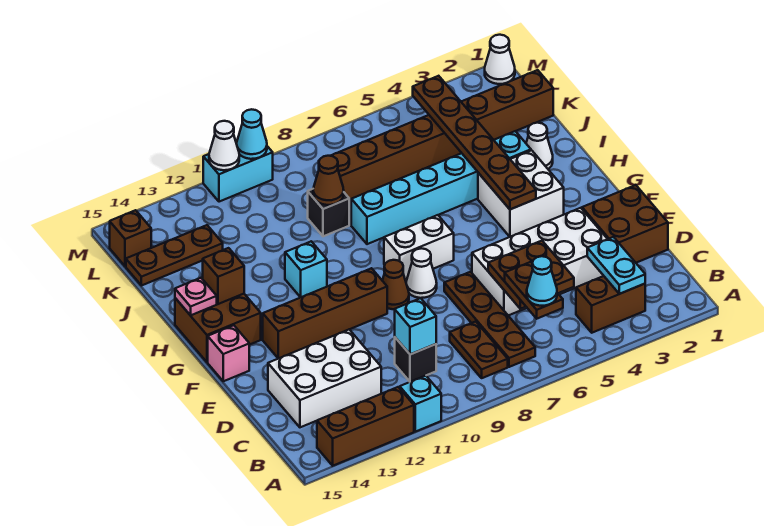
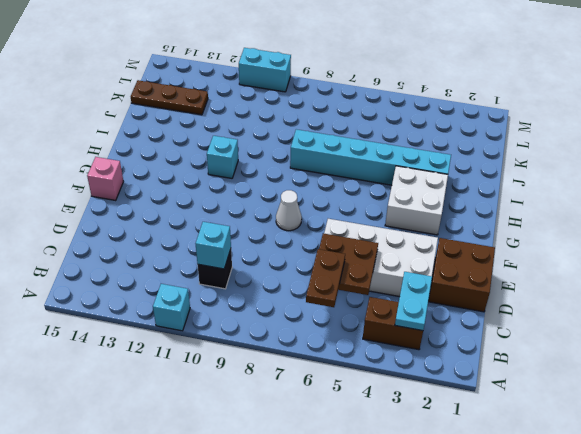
none -> brown brick A12:A14 level 1
none -> brown plate B7:E7 level 1
none -> brown plate B8:C8 level 1
none -> white brick C12:D14 level 1

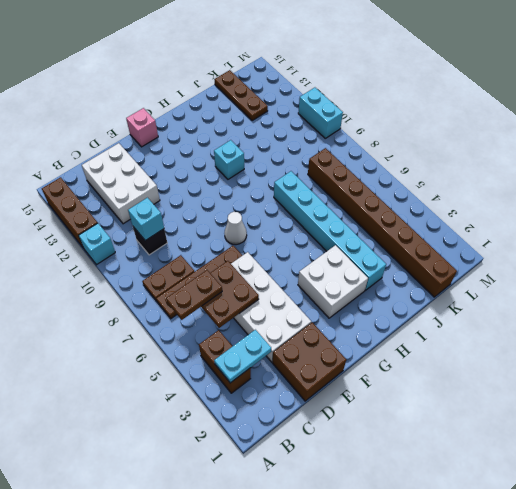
none -> brown cone F9 level 1
none -> brown brick F10:F13 level 1
none -> white brick G7:G8 level 1
none -> brown brick G14:H15 level 1

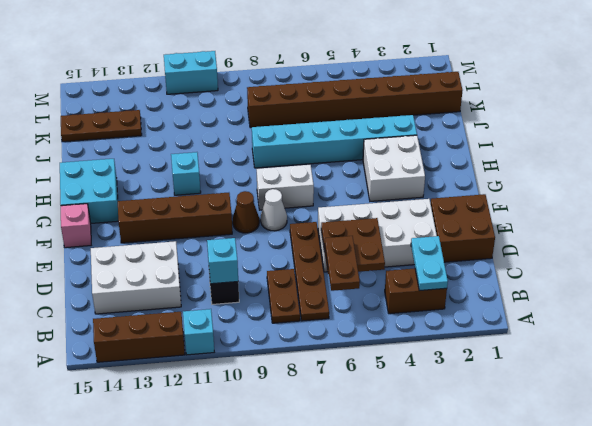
cyan brick G14:H15 level 1 -> brown brick G14:H15 level 1
none -> white cone I2 level 1
none -> black brick J9 level 1
none -> brown brick L15 level 1
none -> white cone M1 level 1

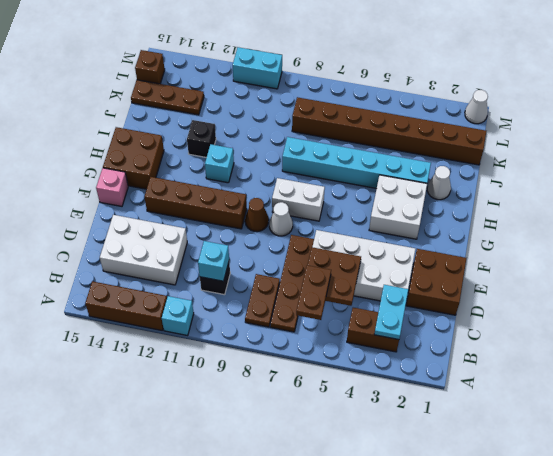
black brick I12 level 1 -> black brick J9 level 1
none -> brown plate G4:L4 level 2
none -> brown brick H14 level 2
none -> pink plate H15 level 2
none -> brown cone J9 level 2

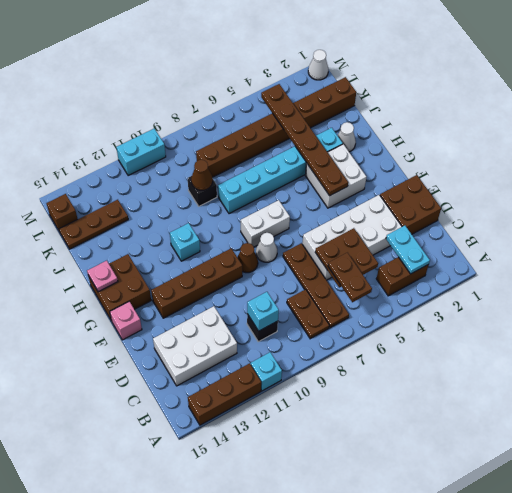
none -> brown brick H14 level 2
none -> cyan cone M10 level 2
none -> white cone M11 level 2
none -> cyan cone B6 level 4

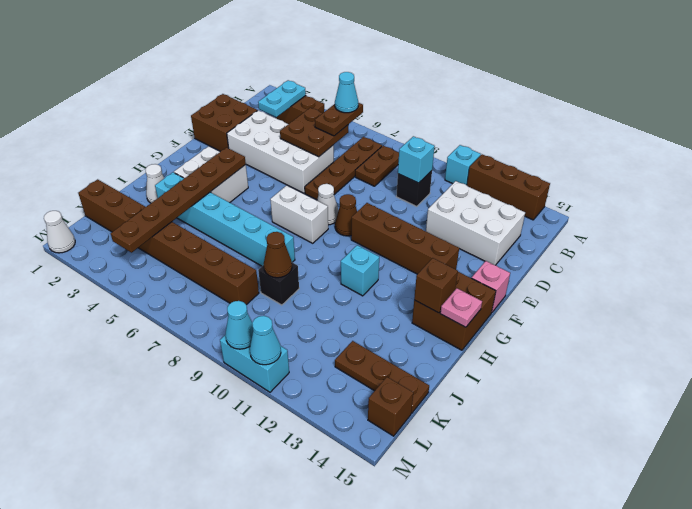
cyan cone M11 level 2 -> white cone M11 level 2

